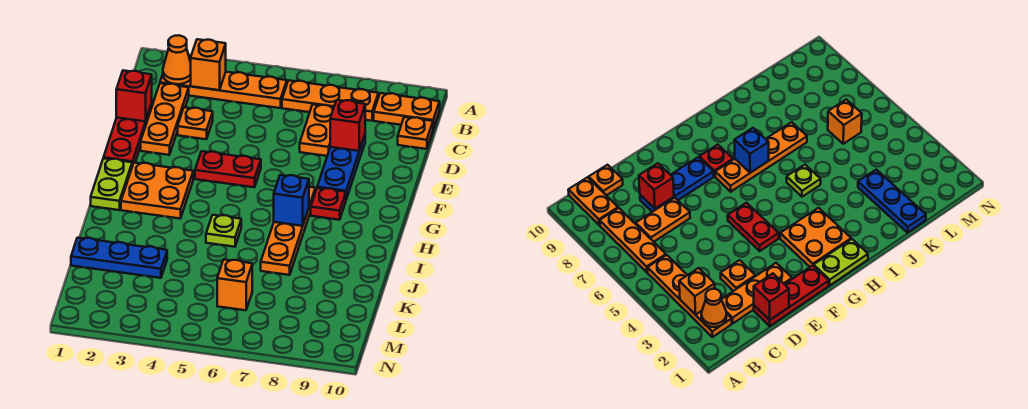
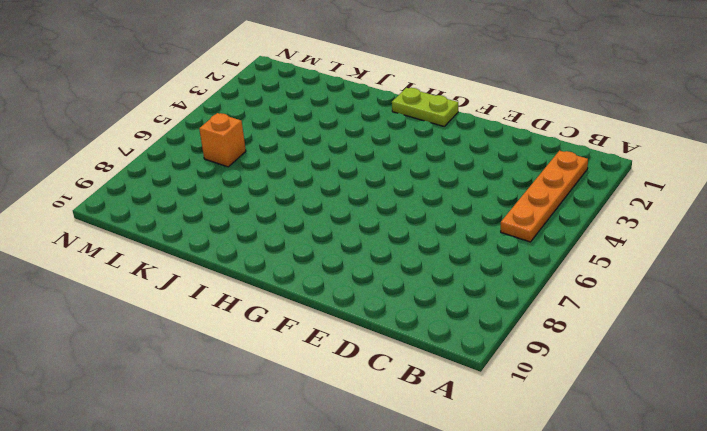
none -> orange plate B6:B8 level 1
none -> orange plate B9:B10 level 1
none -> orange plate C2:E2 level 1

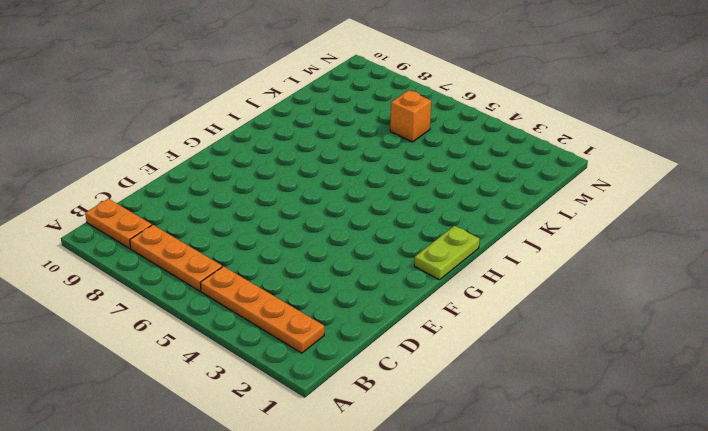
none -> orange plate C2:E2 level 1
none -> orange plate C7:D7 level 1
none -> orange plate C10 level 1

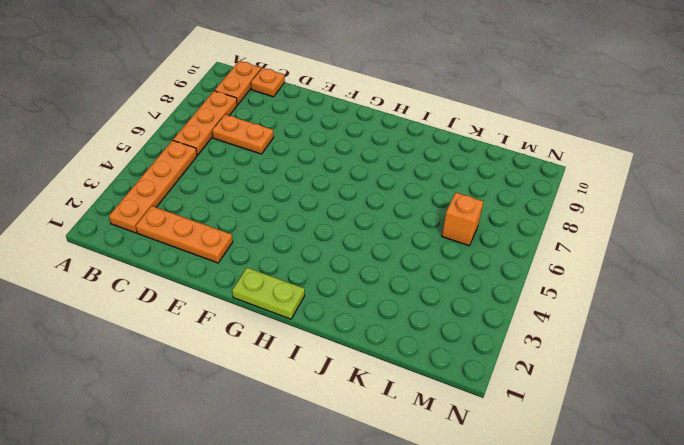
none -> red plate D1:F1 level 1
none -> orange plate D3 level 1
none -> blue plate D8:F8 level 1

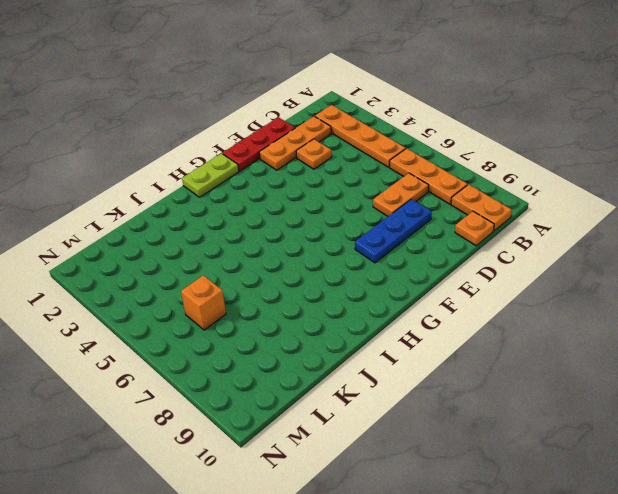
none -> red plate F4:F5 level 1
none -> orange plate G2:H3 level 1
none -> orange plate G7:J7 level 1

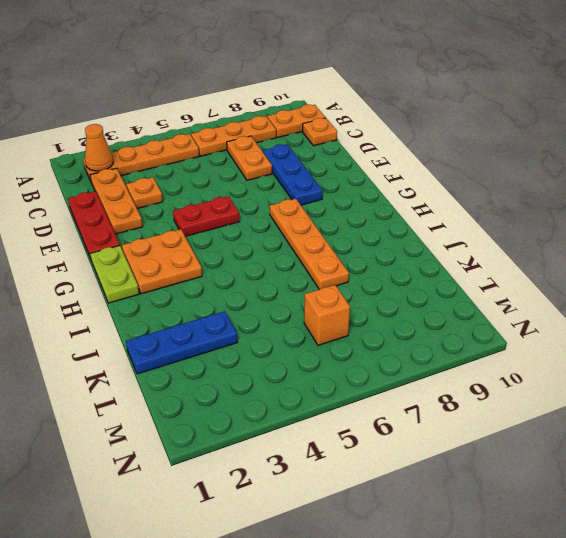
none -> red plate G8 level 1
none -> lime plate I5 level 1
none -> orange brick B3 level 2

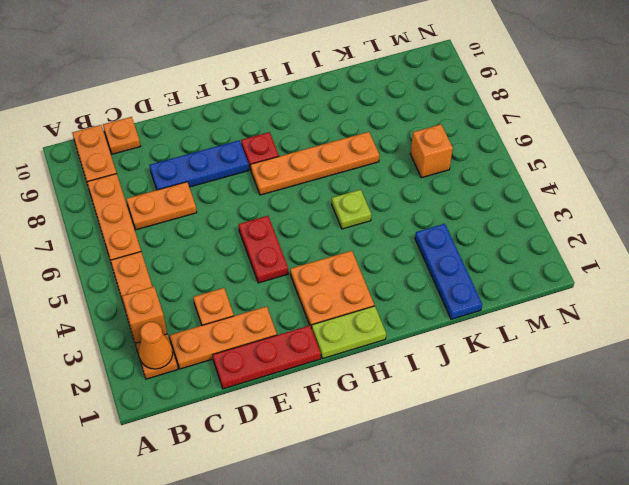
none -> red brick D1 level 2
none -> red brick D8 level 2
none -> blue brick H7 level 2

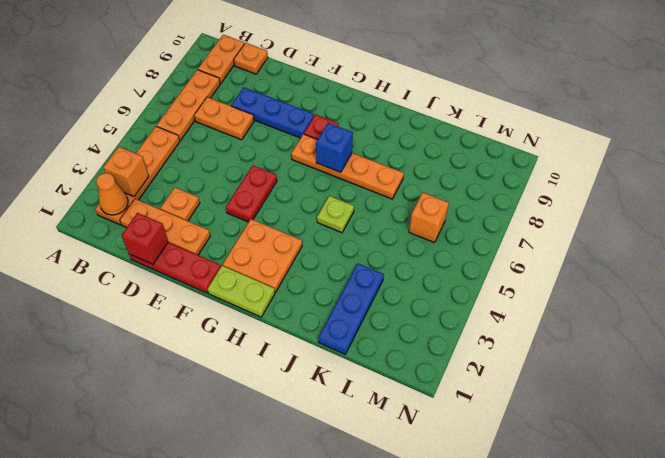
none -> red brick D8 level 2

